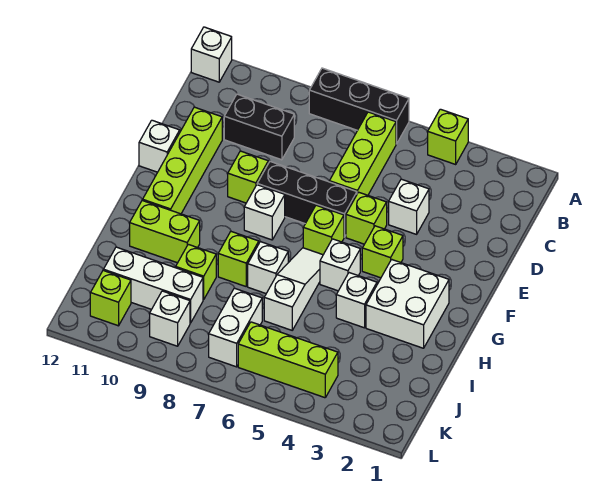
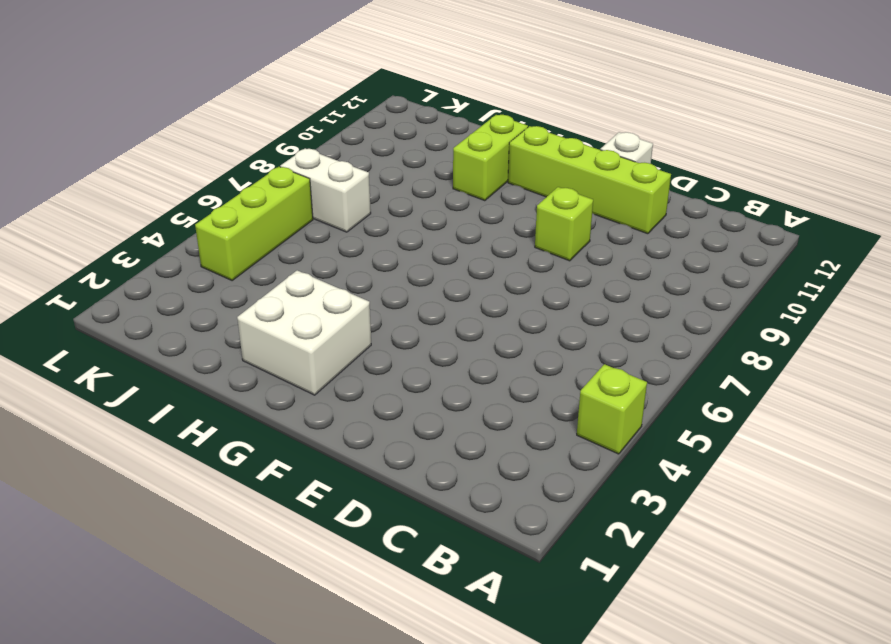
none -> black brick A6:A8 level 1
none -> white brick A12 level 1
none -> lime brick B6:D6 level 1

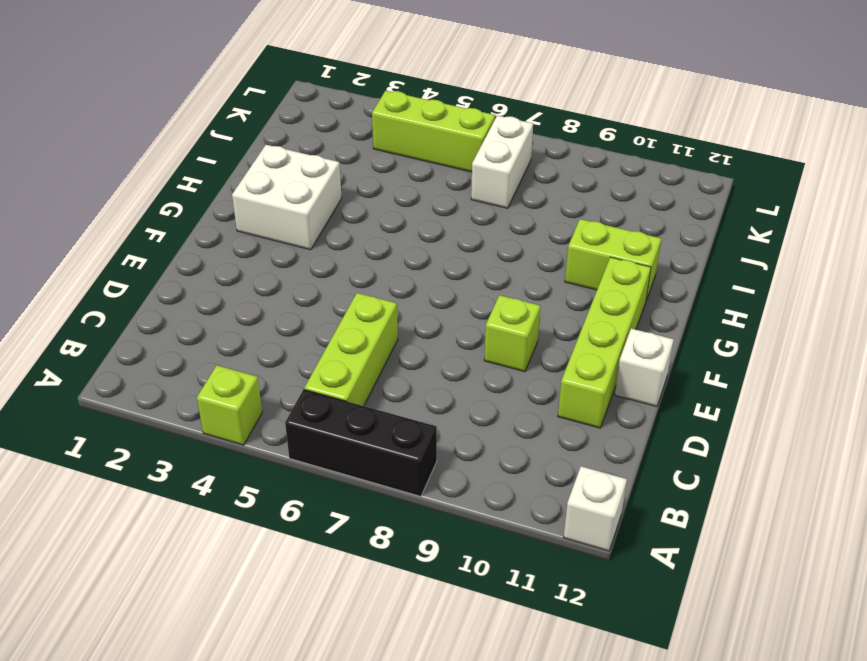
none -> black brick C9:C10 level 1
none -> white brick D4 level 1
none -> lime brick E5 level 1

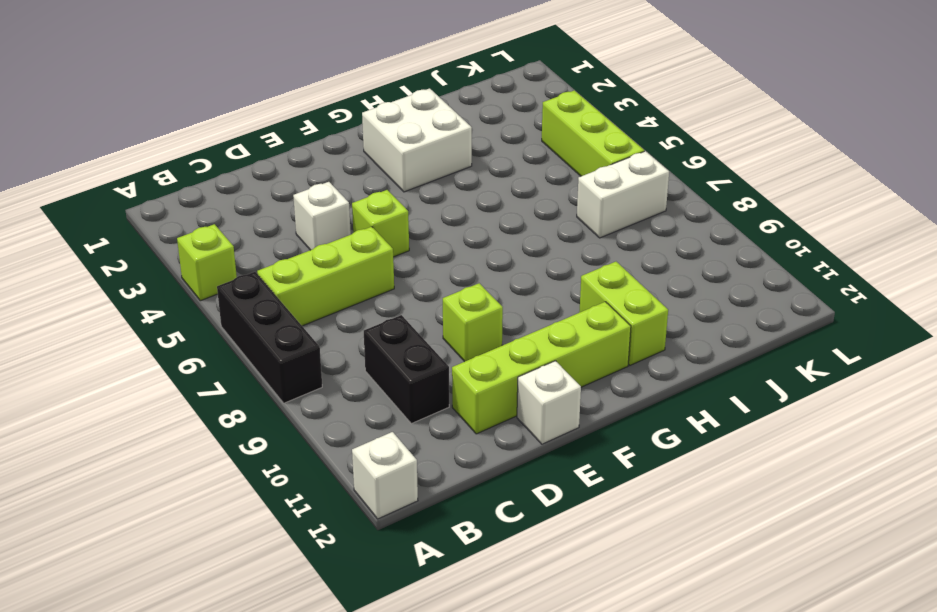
none -> black brick E6:E8 level 1
none -> lime brick F4 level 1
none -> lime brick F6 level 1

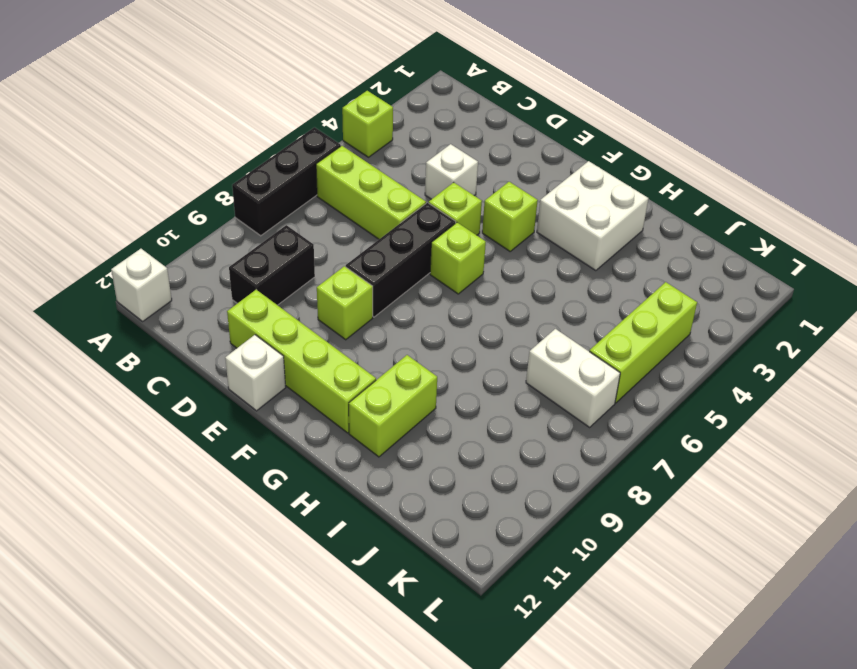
none -> white brick F8 level 1
none -> white brick G5 level 1
none -> white slope G6:I6 level 1 top I

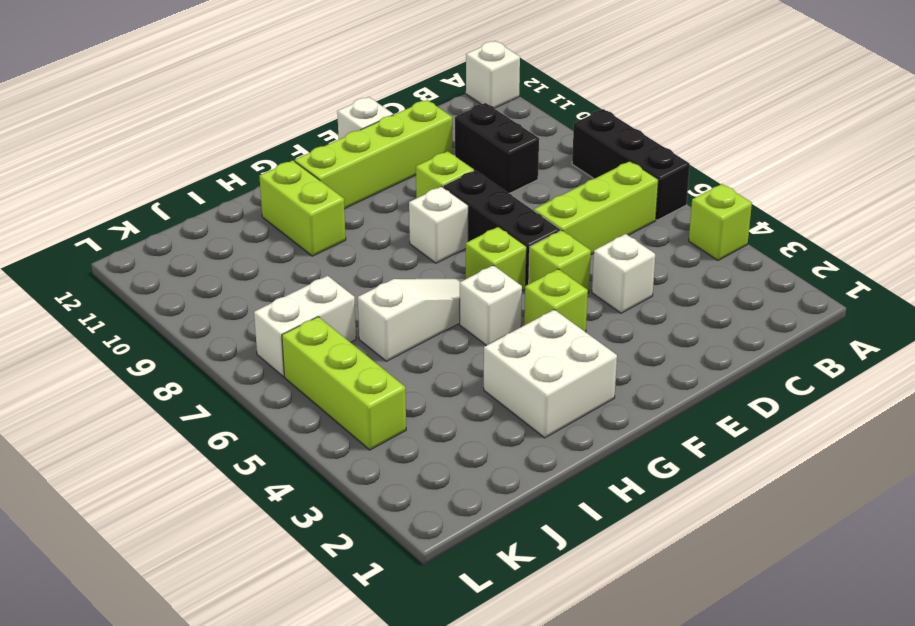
none -> white brick H4 level 1
none -> white brick H7 level 1
none -> lime brick H8 level 1

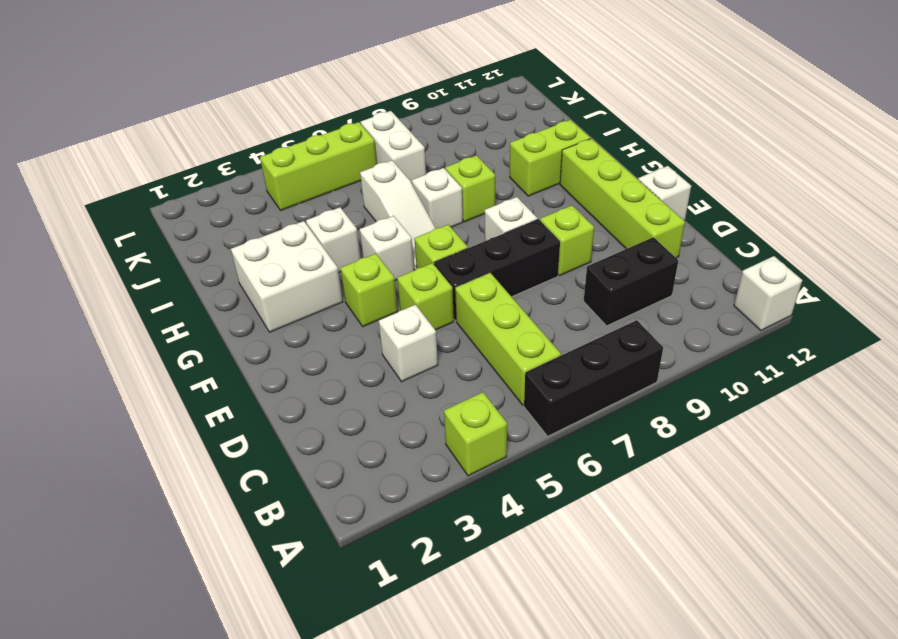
none -> lime brick I9 level 1
none -> white brick J9:J11 level 1
none -> white brick K9 level 1

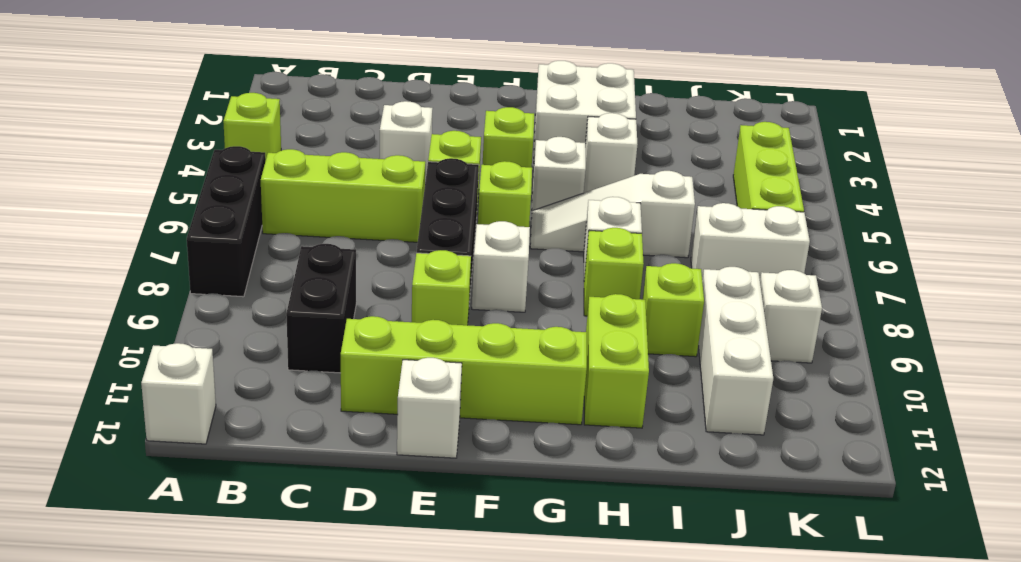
none -> lime brick K11 level 1

